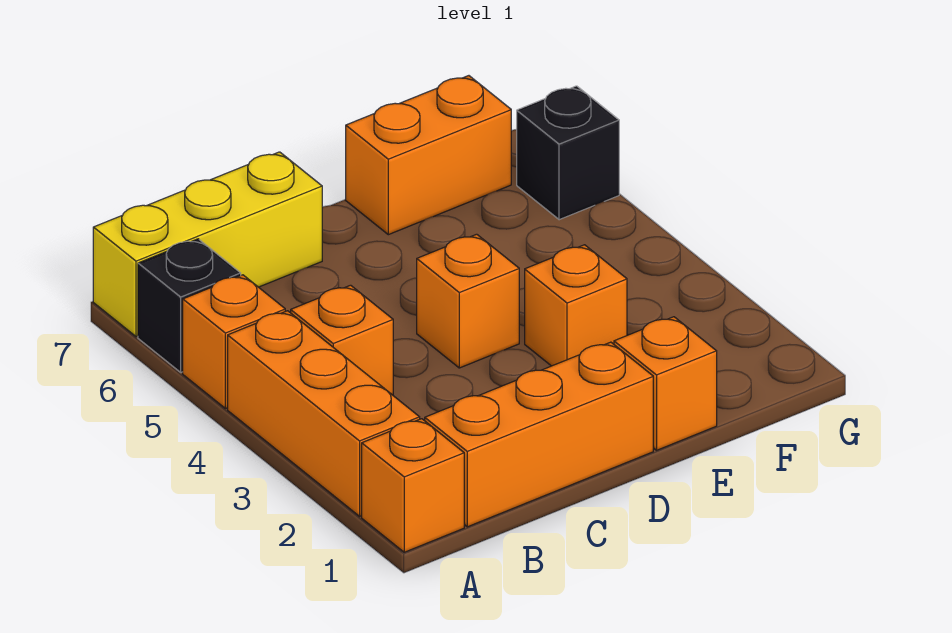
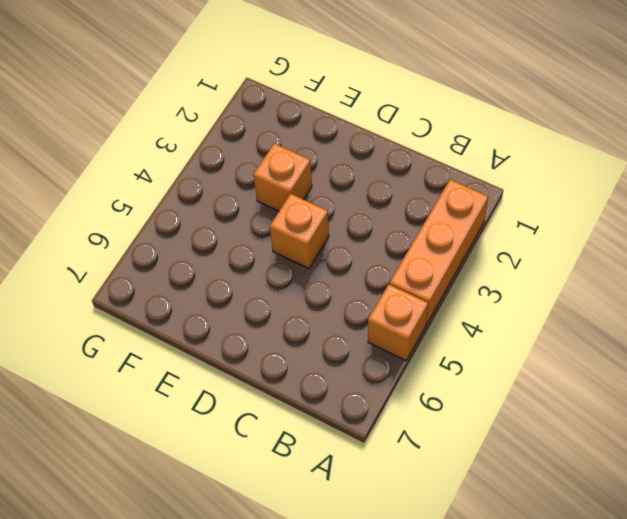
none -> orange brick A1 level 1
none -> black brick A6 level 1
none -> yellow brick A7:C7 level 1

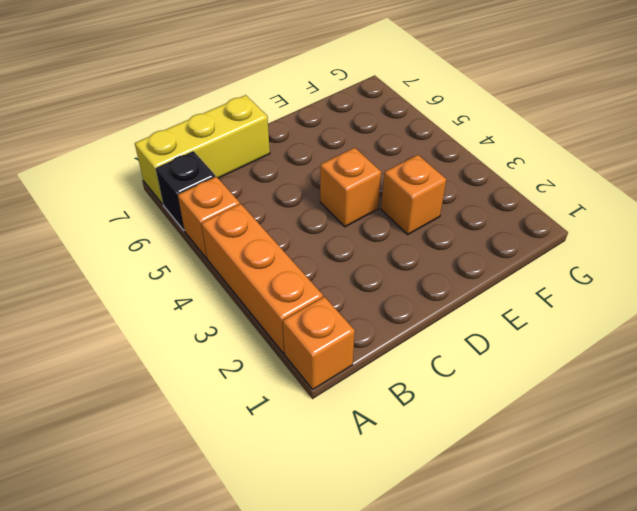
none -> orange brick B1:D1 level 1
none -> orange brick B4 level 1
none -> orange brick E1 level 1

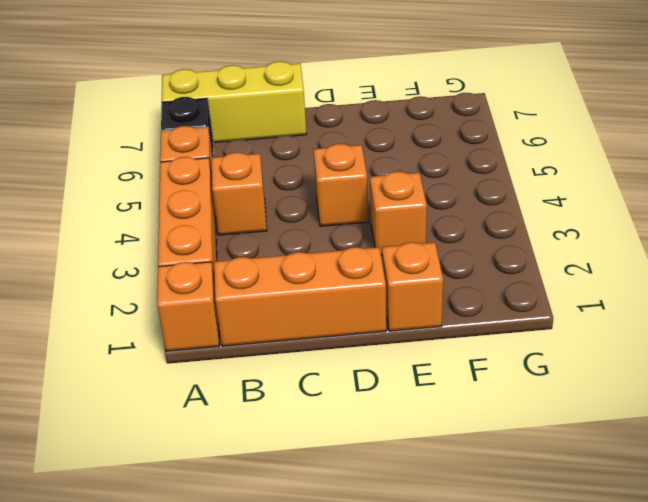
none -> orange brick E7:F7 level 1
none -> black brick G6 level 1

